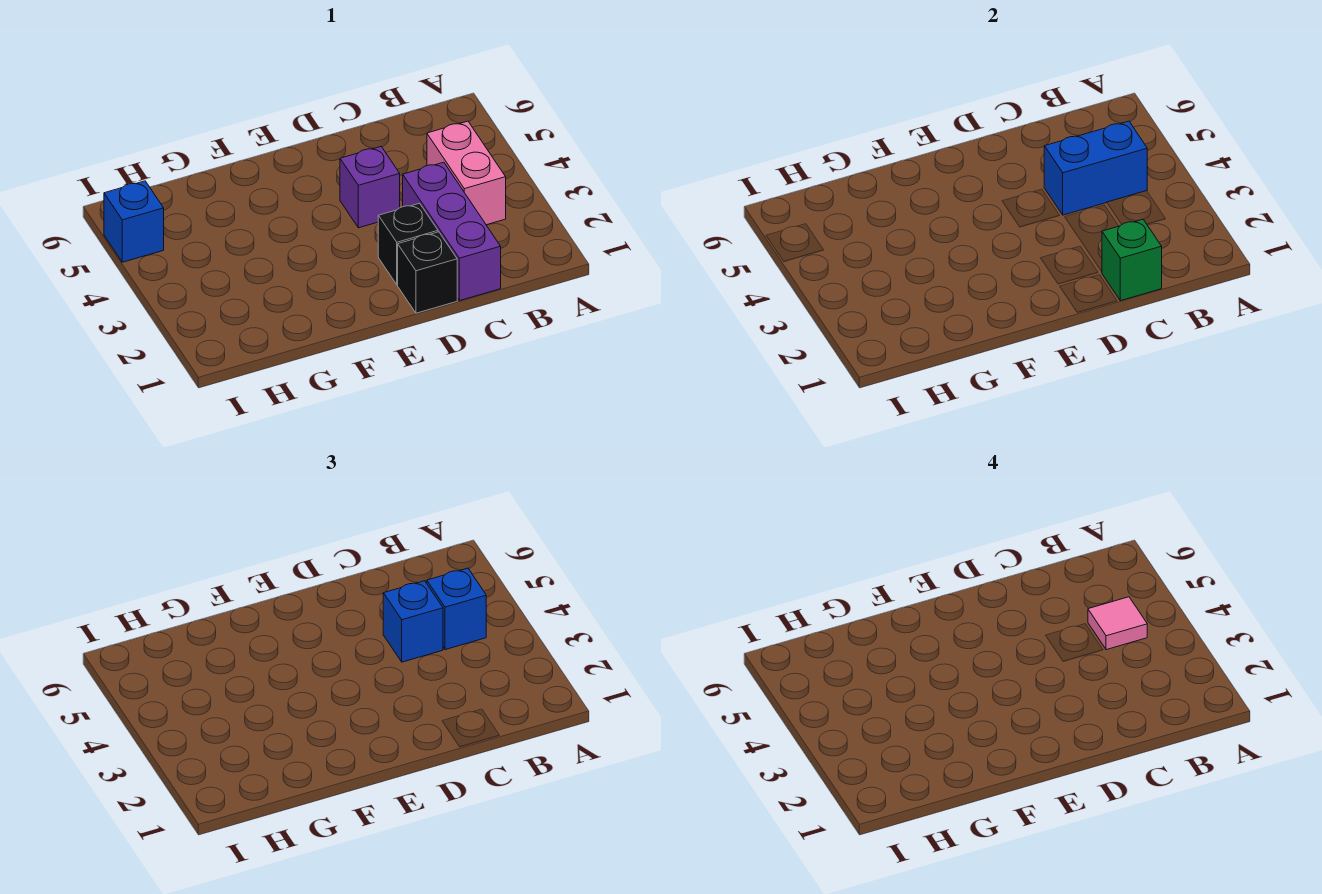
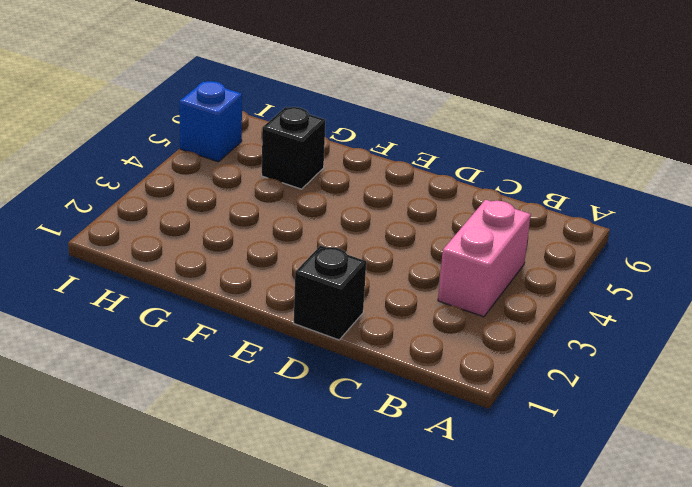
black brick G5 level 1 -> black brick D2 level 1
none -> purple brick C1:C3 level 1
none -> purple brick D4 level 1

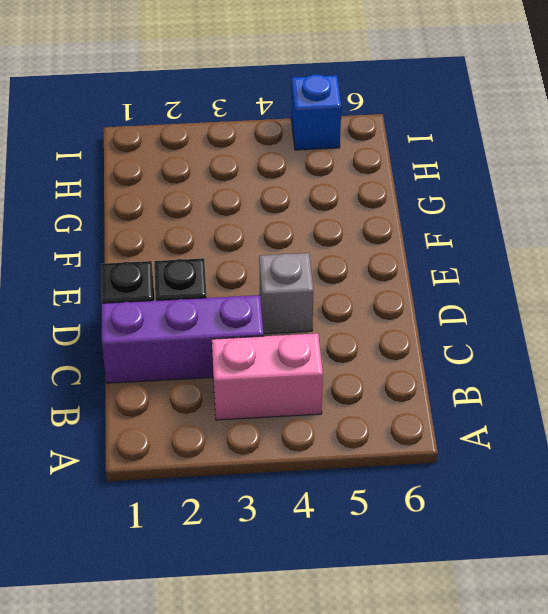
grey brick D4 level 1 -> purple brick D4 level 1
none -> blue brick B4:C4 level 2
none -> green brick C1 level 2

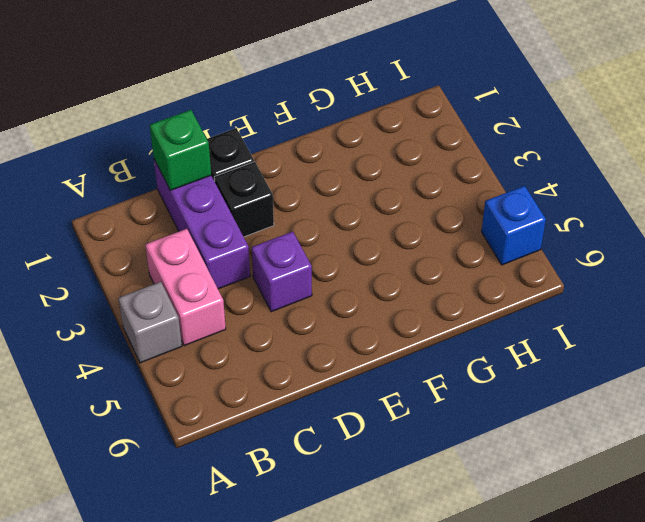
grey brick A4 level 1 -> none
none -> blue brick B4:C4 level 2
none -> blue brick B4 level 3

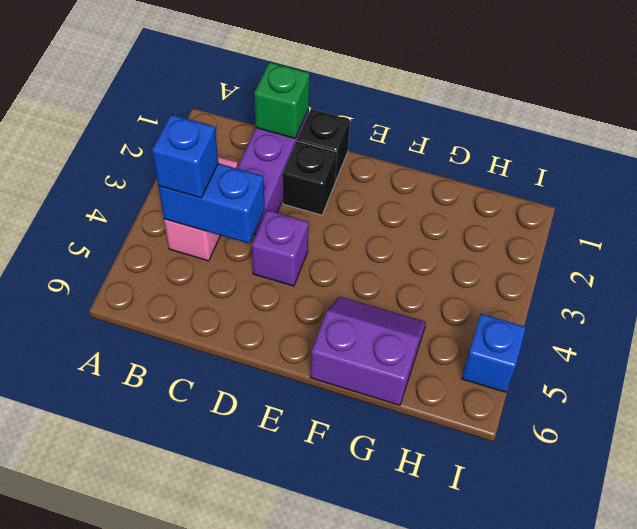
purple slope F5:G6 level 1 top 6 -> none
none -> blue brick C4 level 3
none -> pink tile B4 level 4

